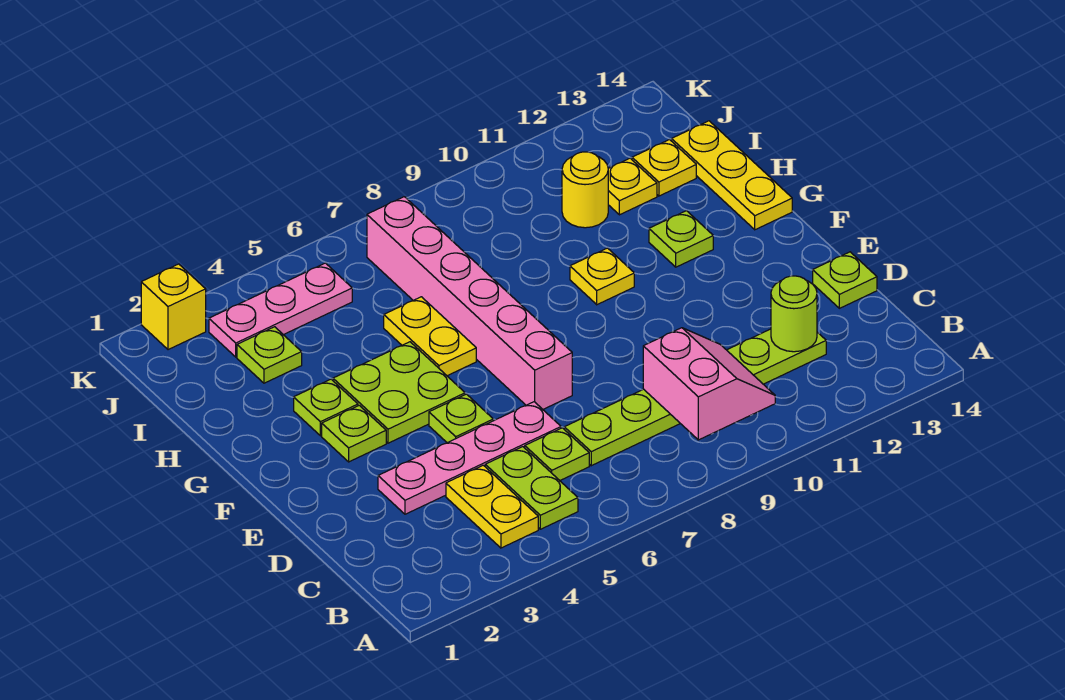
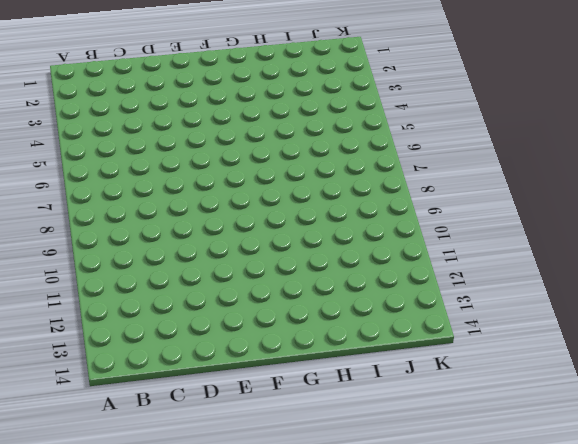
none -> yellow plate B4:C4 level 1
none -> lime plate B5:C5 level 1
none -> lime plate C6 level 1

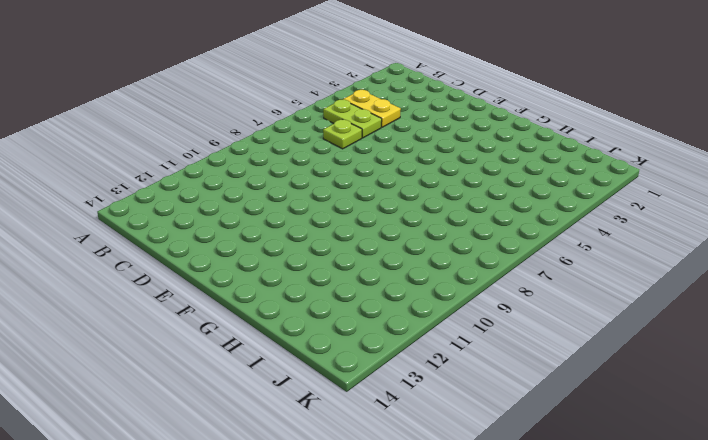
none -> lime plate C7:C12 level 1
none -> pink plate D3:D6 level 1
none -> lime plate D14 level 1

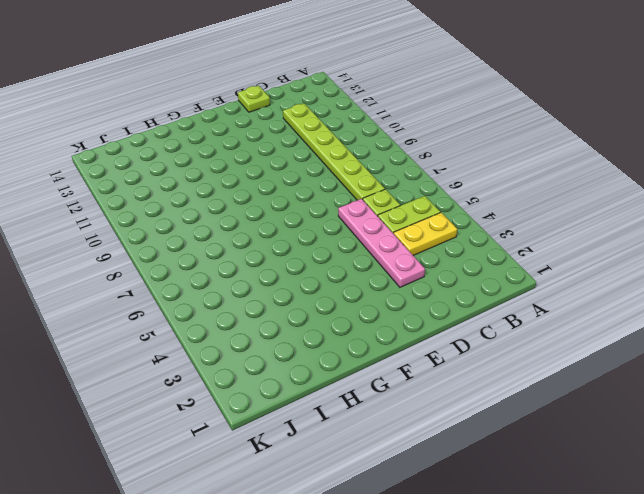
none -> lime plate E5 level 1
none -> pink brick E7:J7 level 1
none -> lime plate F3 level 1

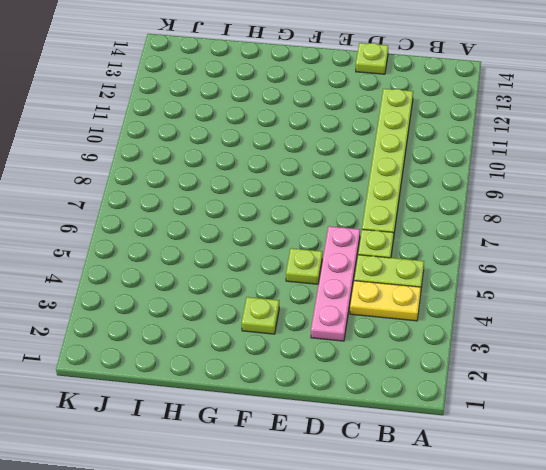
none -> pink brick E7:J7 level 1
none -> lime plate F4:G5 level 1
none -> lime plate G3 level 1

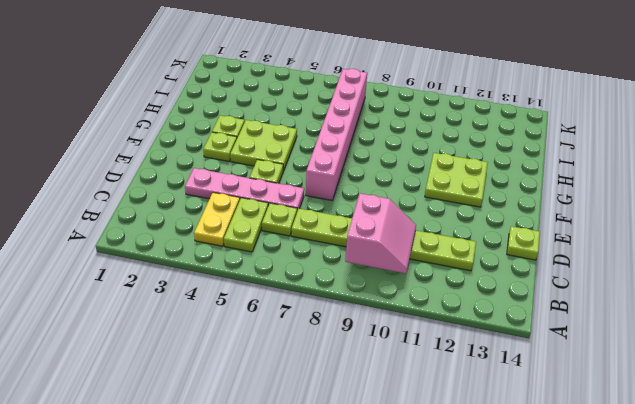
lime plate F11:G12 level 1 -> lime plate G12 level 1
none -> yellow plate G6:H6 level 1
none -> yellow plate G10 level 1
none -> yellow plate G14:I14 level 1

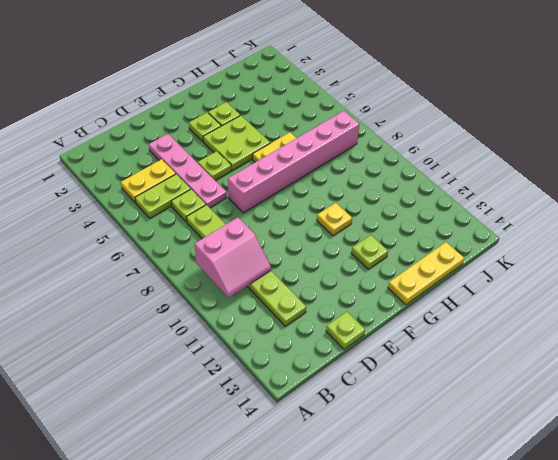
none -> lime plate I3 level 1
none -> yellow round brick I11 level 1
none -> yellow plate I12 level 1

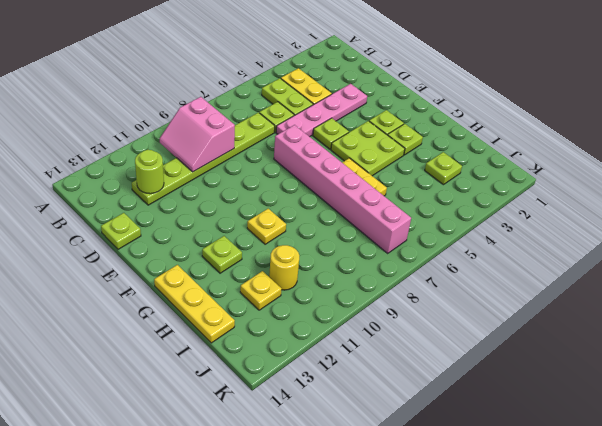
none -> yellow plate I13 level 1
none -> pink plate J3:J5 level 1
none -> yellow brick K2 level 1

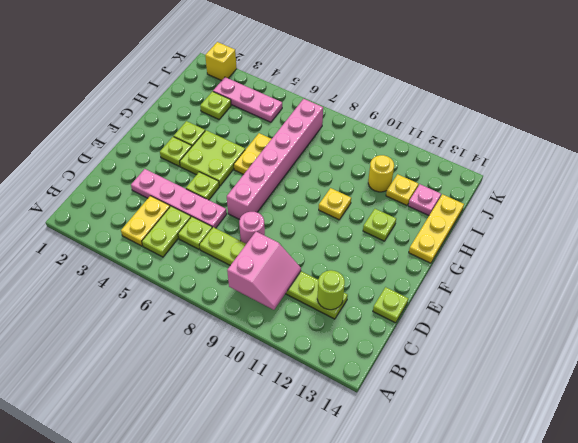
pink round brick D8 level 1 -> none
pink plate I13 level 1 -> yellow plate I13 level 1

